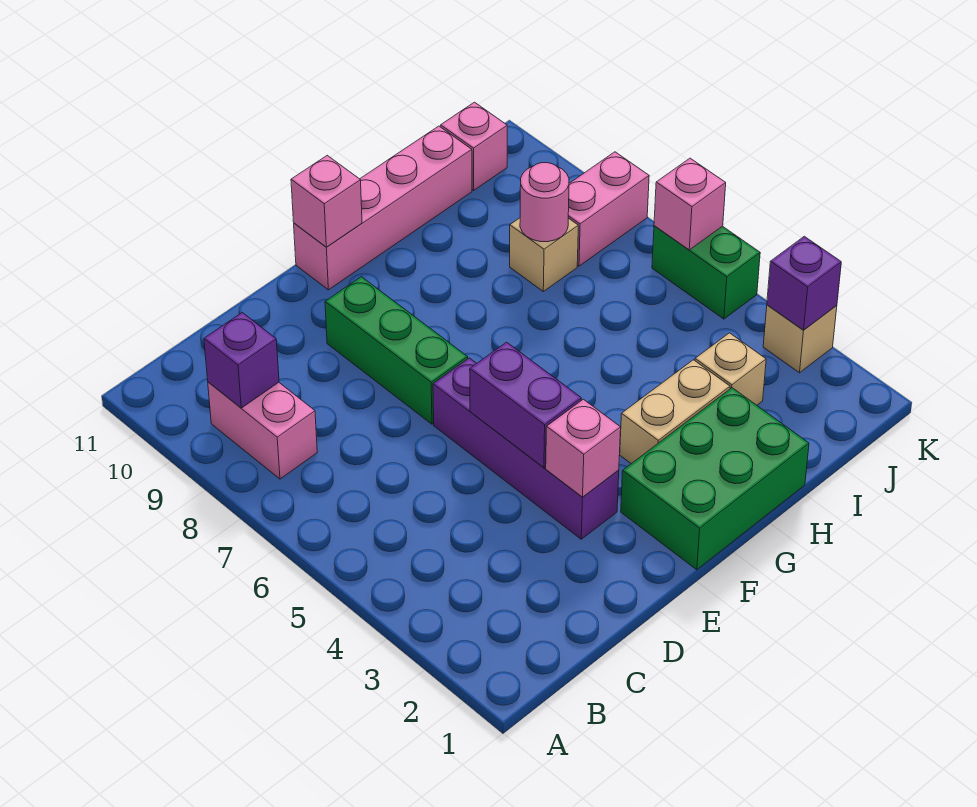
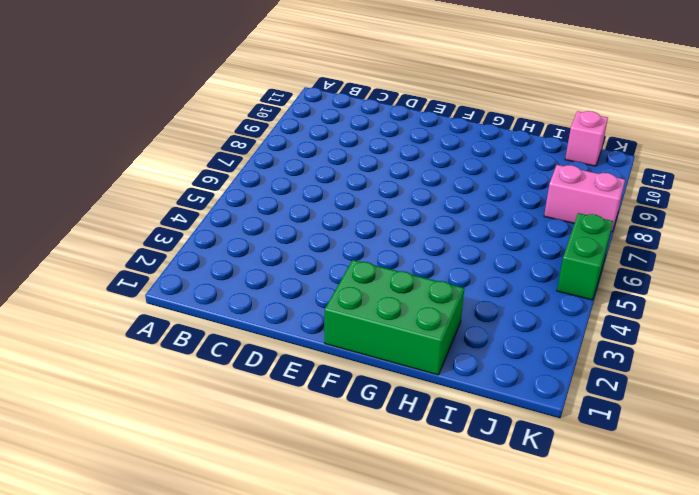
none -> pink brick B8:B9 level 1
none -> purple brick E3:E6 level 1
none -> green brick E7:E9 level 1

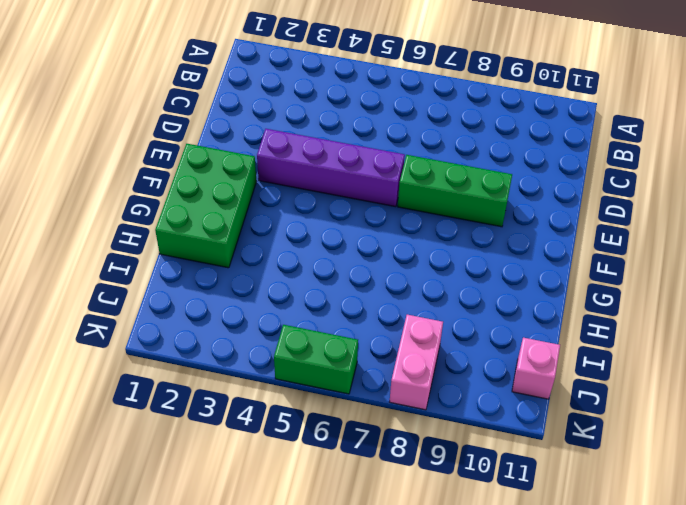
none -> pink brick B8:B9 level 1
none -> pink brick F11:I11 level 1
none -> tan brick G3:H3 level 1

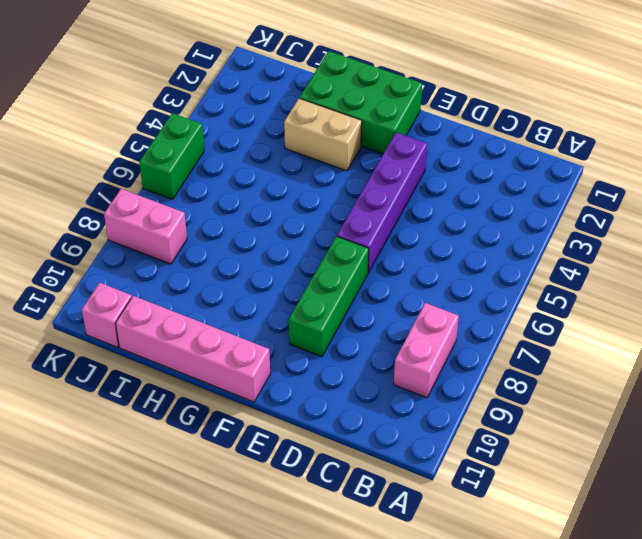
none -> tan brick I3 level 1
none -> tan brick I8 level 1
none -> tan brick K3 level 1

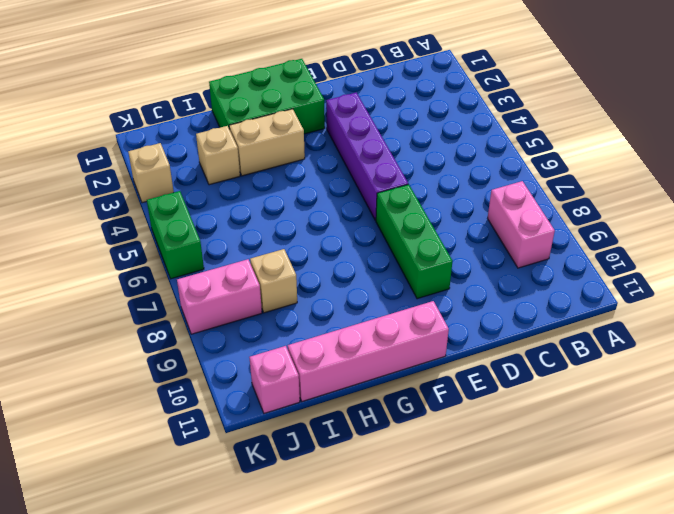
none -> purple brick B9 level 2
none -> pink brick E3 level 2
none -> purple brick E4:E5 level 2

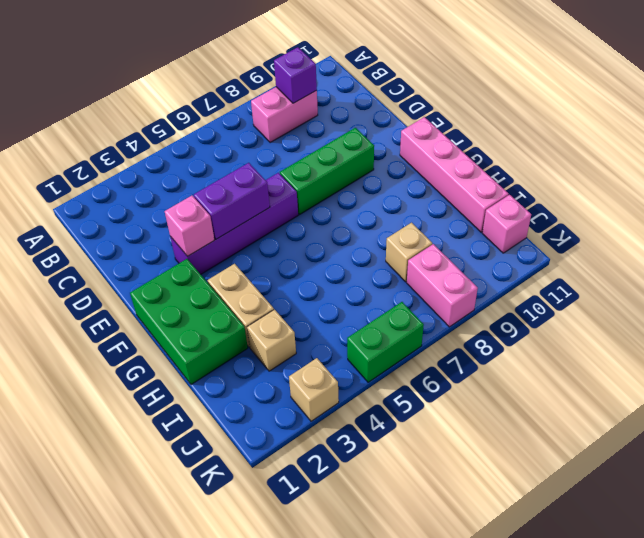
none -> pink brick F11 level 2
none -> pink round brick I8 level 2
none -> purple brick K3 level 2

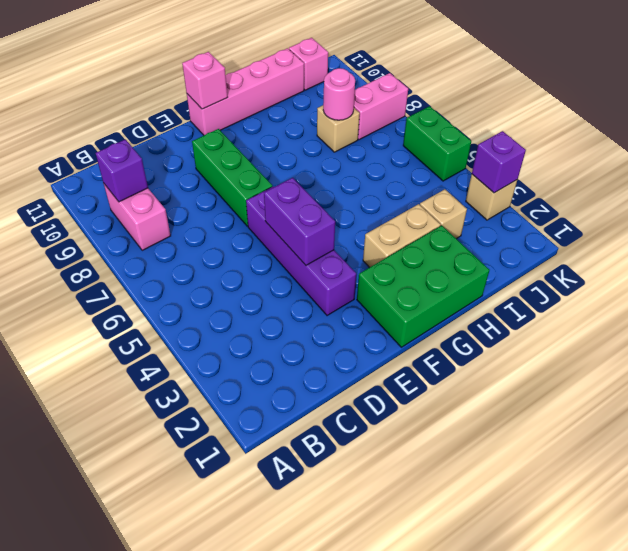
none -> pink brick E3 level 2
none -> pink brick K6 level 2

